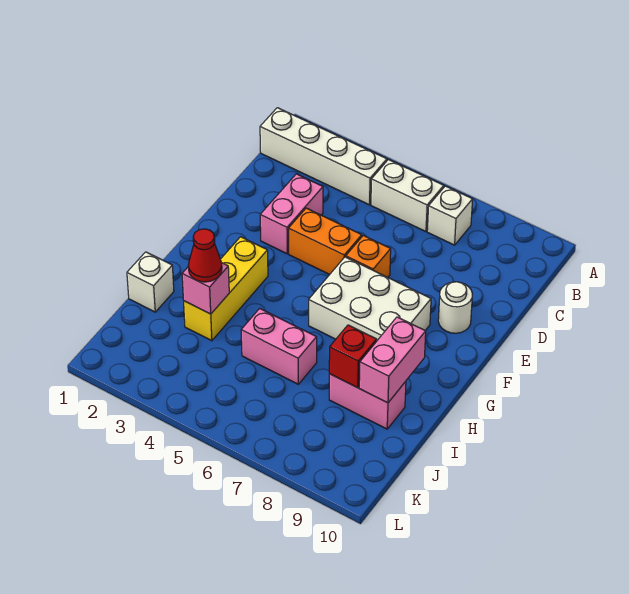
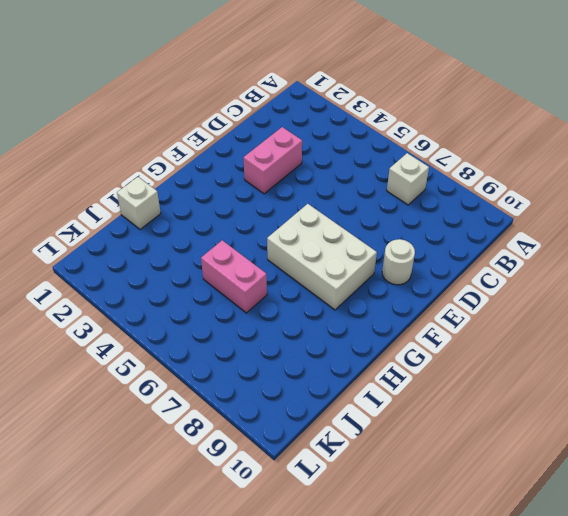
none -> white brick B1:B4 level 1
none -> white brick B5:B6 level 1
none -> orange brick E4:E5 level 1

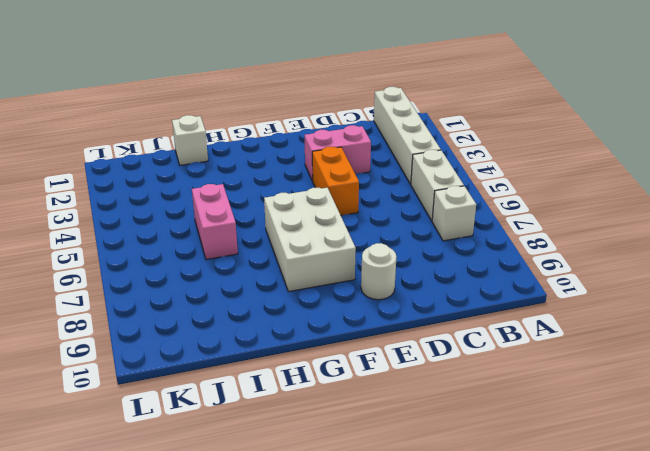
none -> orange brick E6 level 1
none -> yellow brick G3:I3 level 1
none -> pink brick I8:I9 level 1

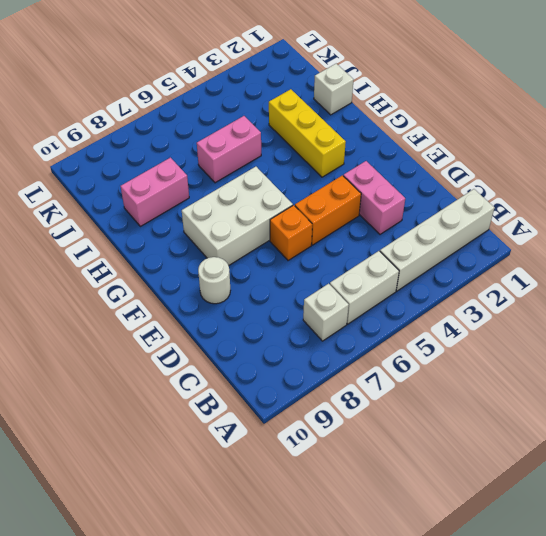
none -> pink brick H9:I9 level 2
none -> pink brick I3 level 2
none -> red brick I8 level 2

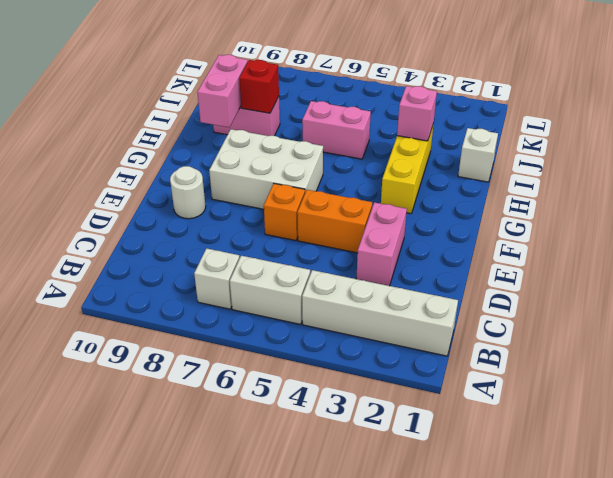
none -> red cone I3 level 3

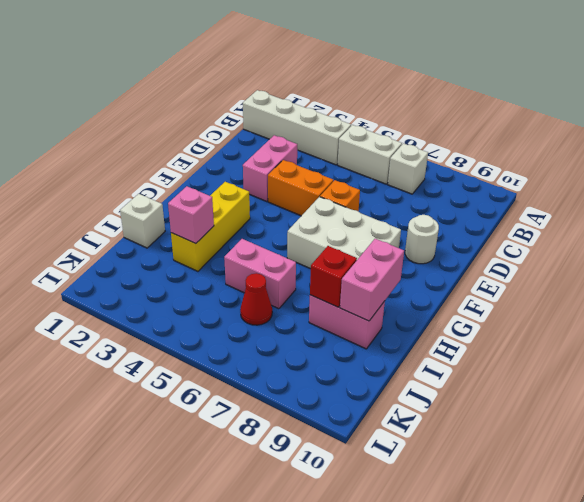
red cone J6 level 1 -> red cone I3 level 3

